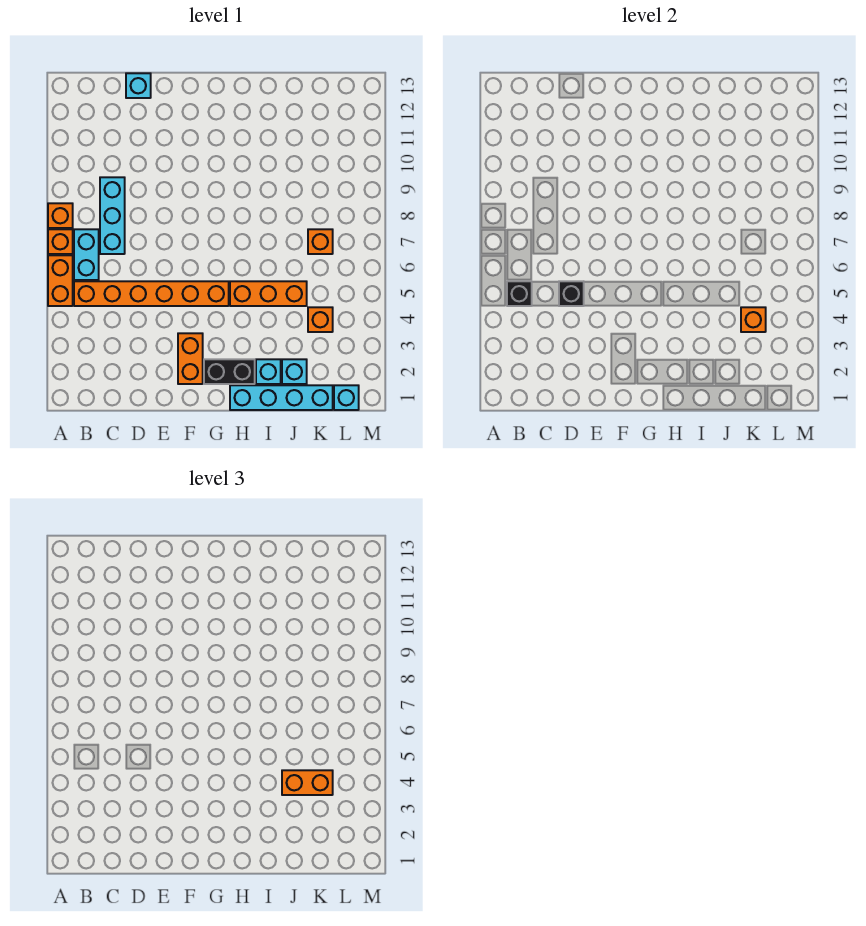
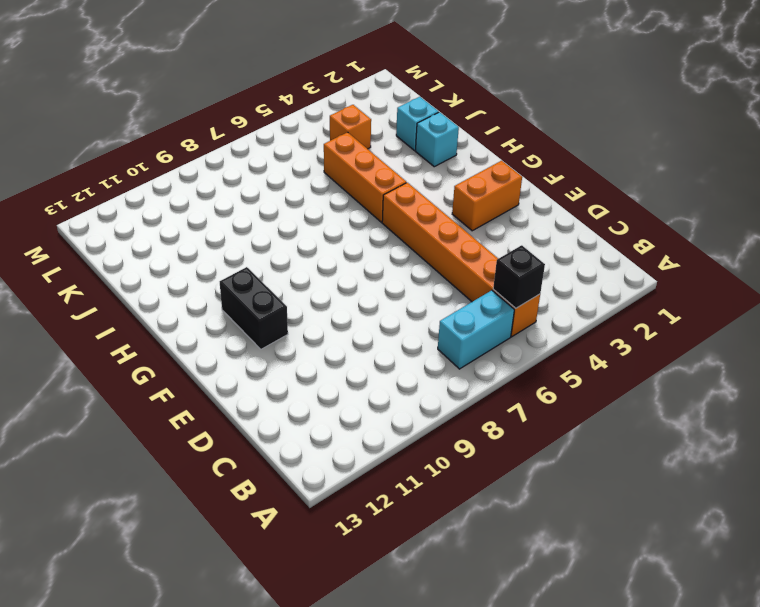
black brick F11:G11 level 1 -> black brick G2:H2 level 1
none -> orange brick A5:A6 level 1
none -> orange brick A7 level 1
none -> orange brick A8 level 1

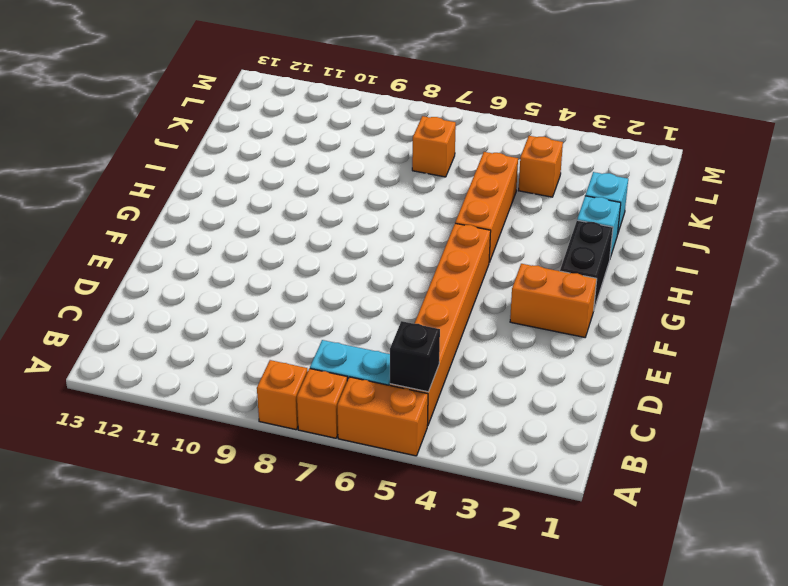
none -> cyan brick C7:C9 level 1
none -> cyan brick D13 level 1
none -> cyan brick H1:K1 level 1

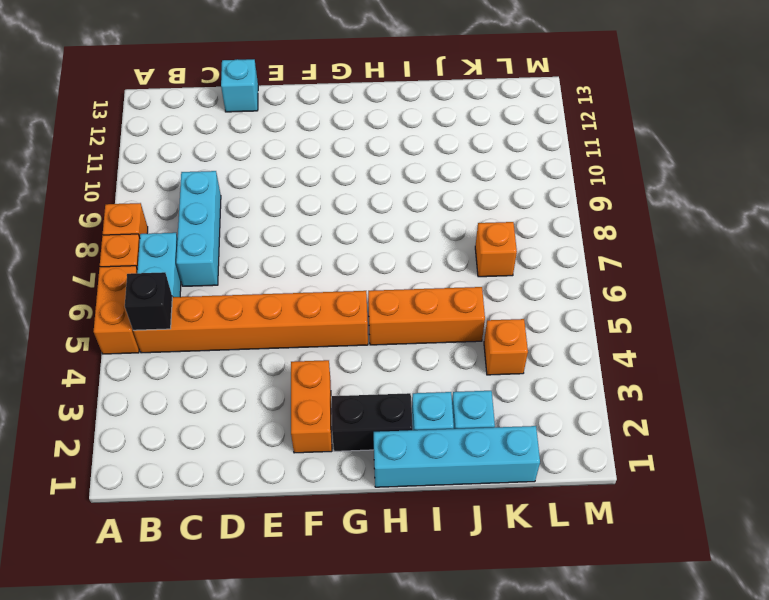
none -> cyan brick L1 level 1
none -> black brick D5 level 2
none -> orange brick K4 level 2

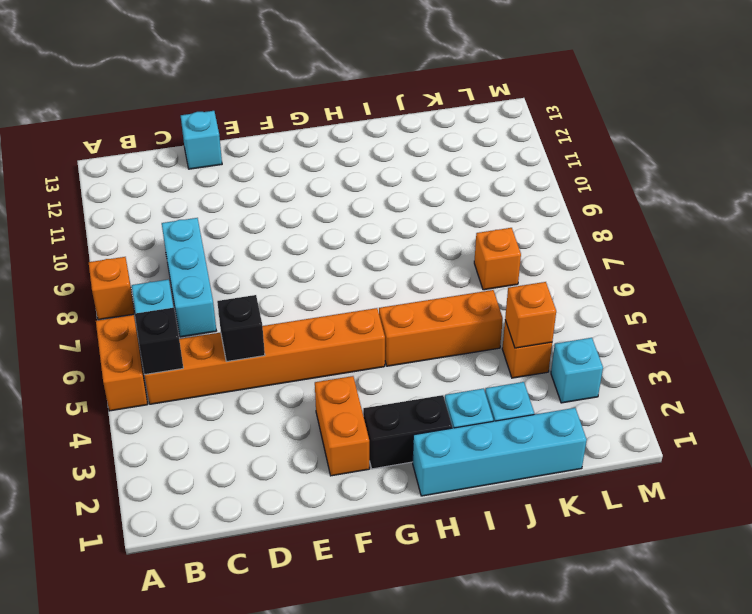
cyan brick L3 level 1 -> cyan brick L1 level 1
none -> orange brick A7 level 1
none -> orange brick J4:K4 level 3

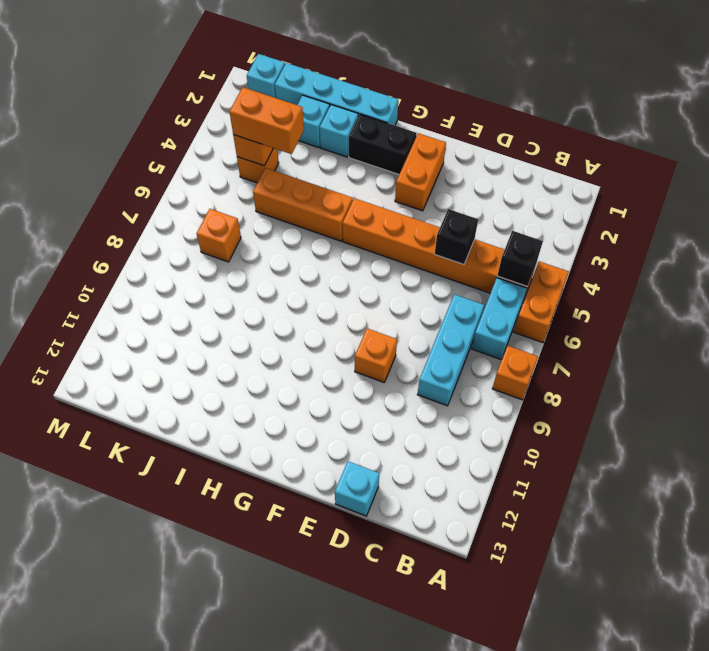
orange brick E9 level 1 -> orange brick A7 level 1

